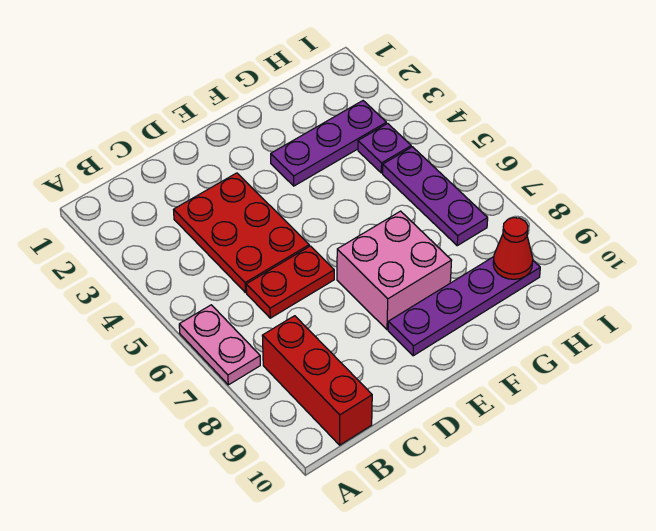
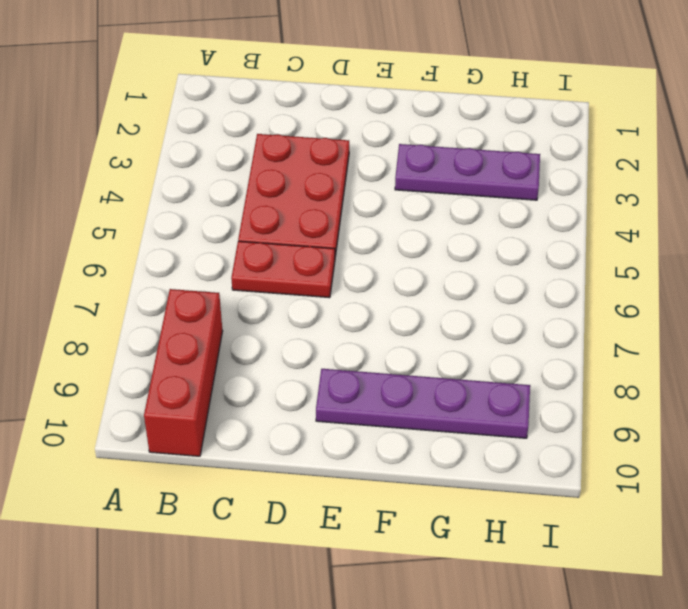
none -> pink plate A6:A7 level 1
none -> pink brick E7:F8 level 1

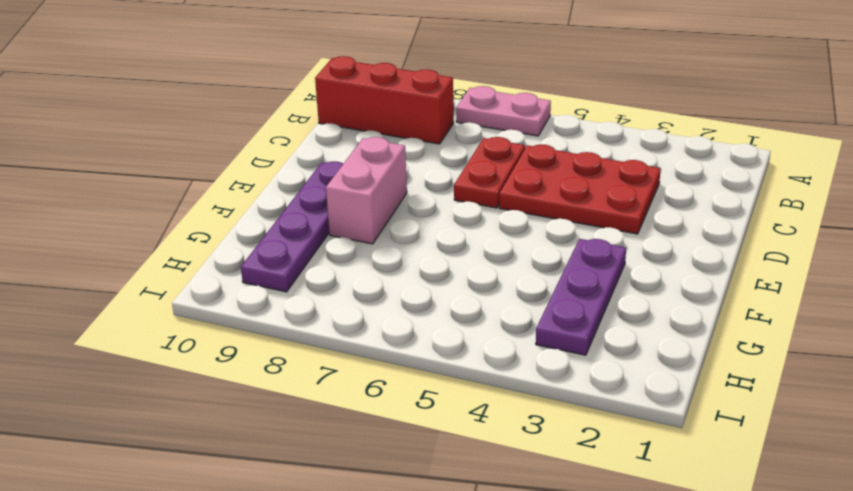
pink brick E8:F8 level 1 -> pink brick E7:F8 level 1
none -> purple plate H4 level 1
none -> purple plate H5:H7 level 1

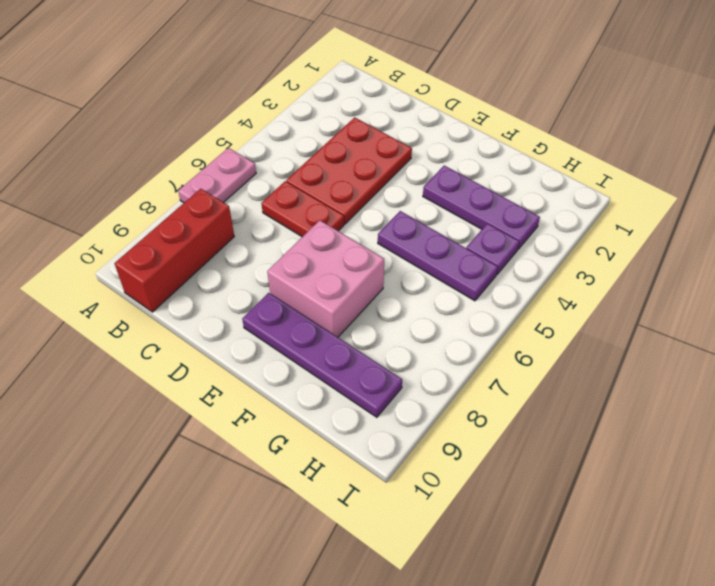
purple plate F5:H5 level 1 -> purple plate H5:H7 level 1
none -> red cone H9 level 2

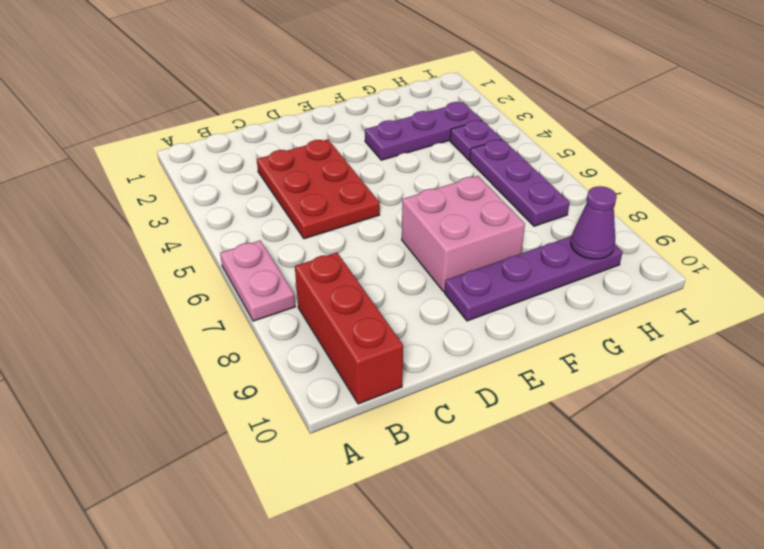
purple cone H9 level 2 -> red cone H9 level 2
none -> red plate C6:D6 level 1

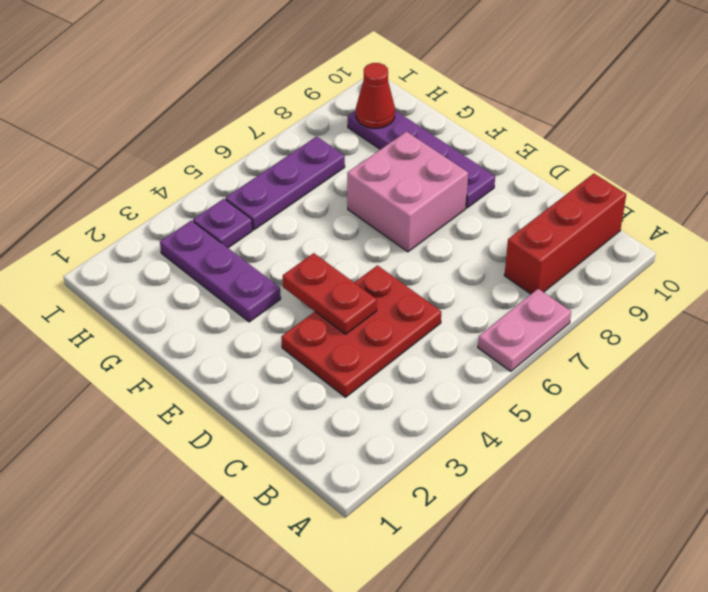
red plate D4:E4 level 2 -> red plate C6:D6 level 1

